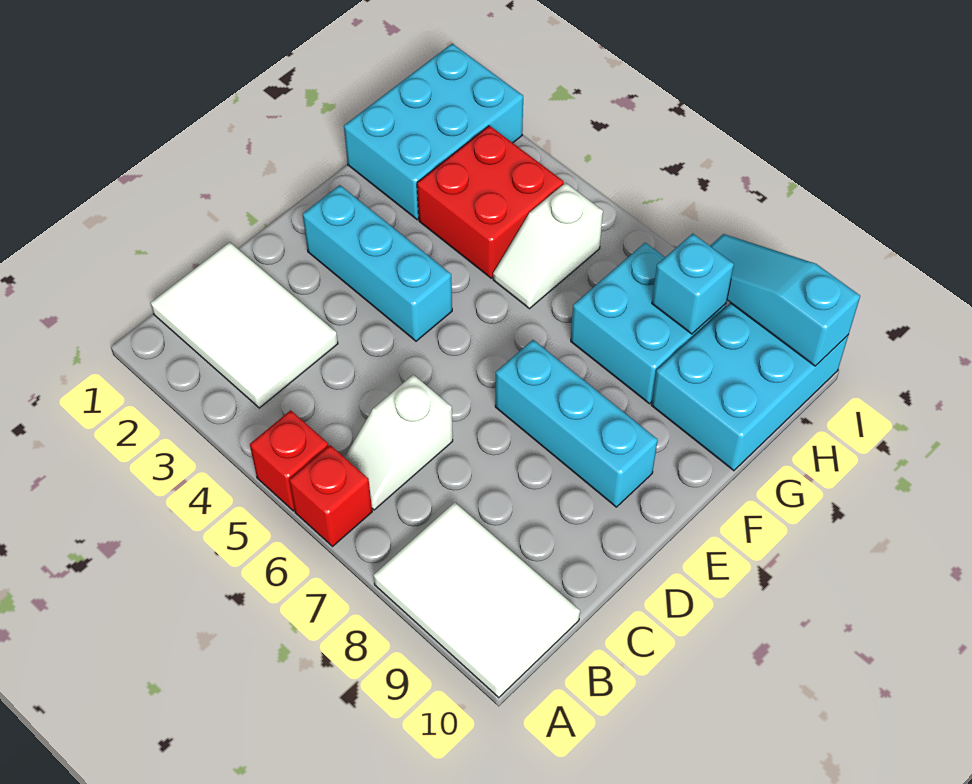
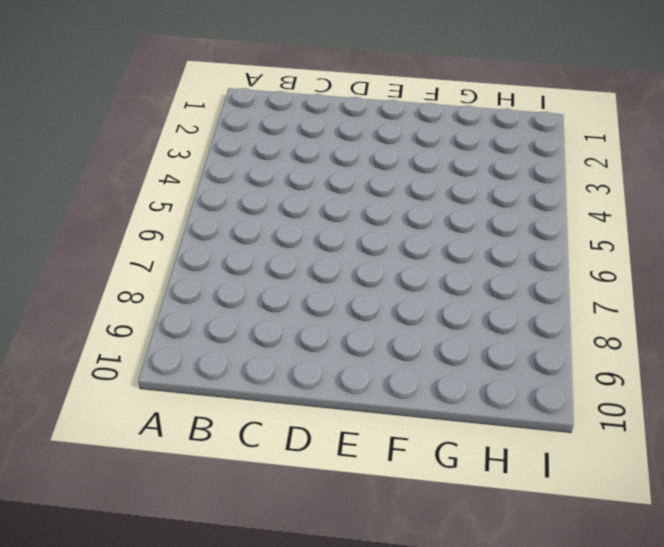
none -> red brick A5 level 1
none -> red brick A6 level 1
none -> white tile A8:B10 level 1

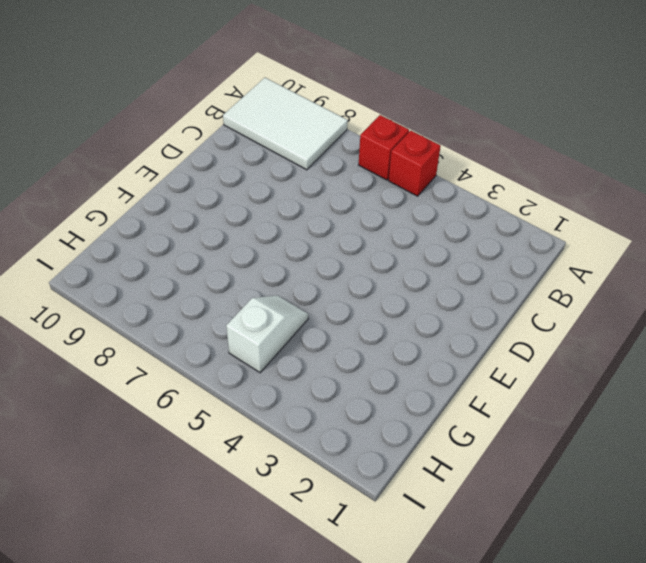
none -> white tile B1:C3 level 1
none -> white slope B6:C6 level 1 top C
none -> cyan brick E2:E4 level 1

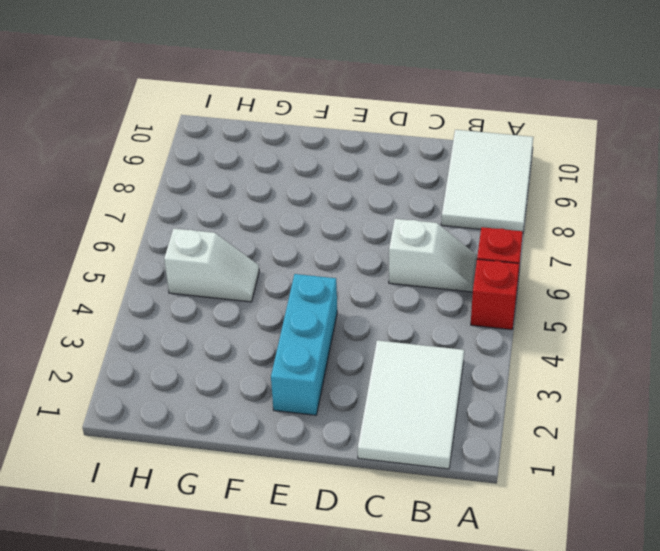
none -> cyan brick E7:E9 level 1
none -> cyan brick G1:I2 level 1
none -> red brick G3:H4 level 1

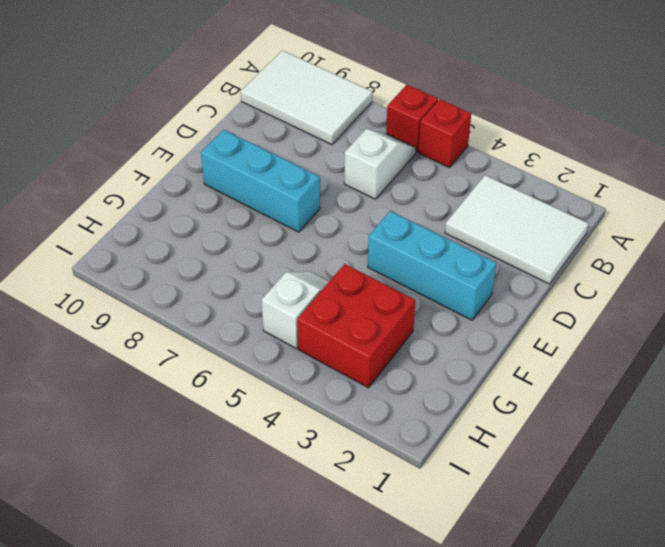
none -> cyan brick G1:I2 level 1
none -> cyan brick G7:H8 level 1
none -> cyan brick G9:I10 level 1

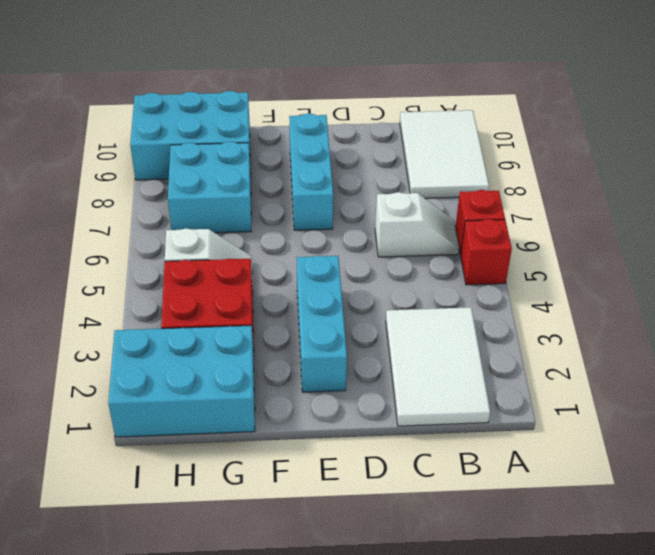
none -> cyan brick H8 level 2
none -> cyan slope I8:I10 level 2 top 10

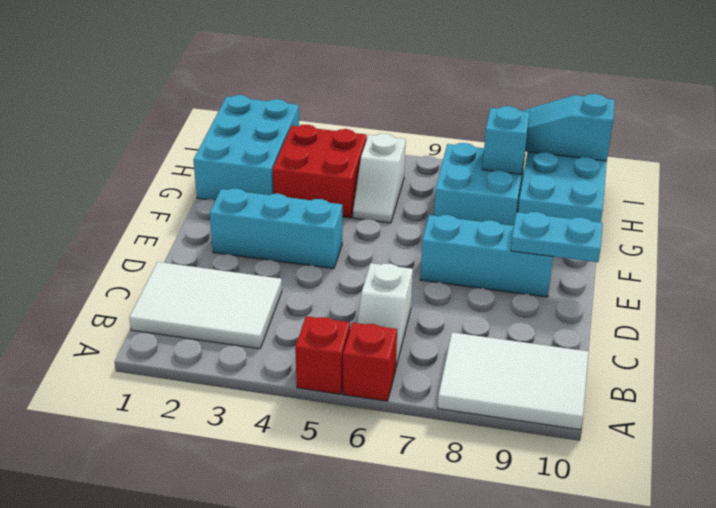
cyan plate E9:E10 level 2 -> none

